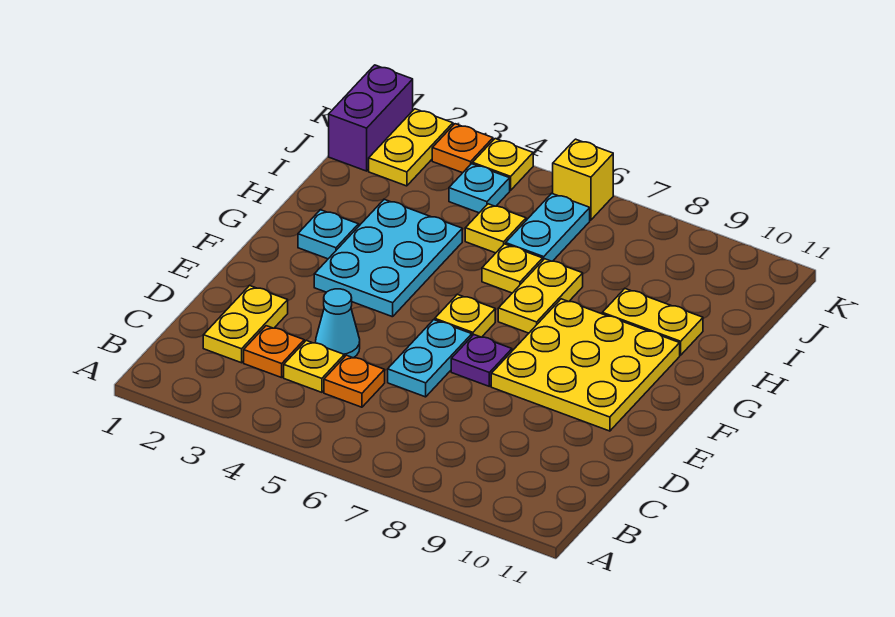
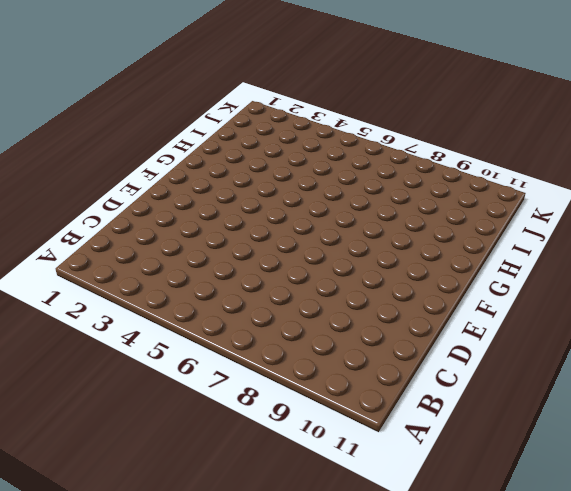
none -> yellow plate C2:D2 level 1
none -> orange plate C3 level 1
none -> yellow plate C4 level 1

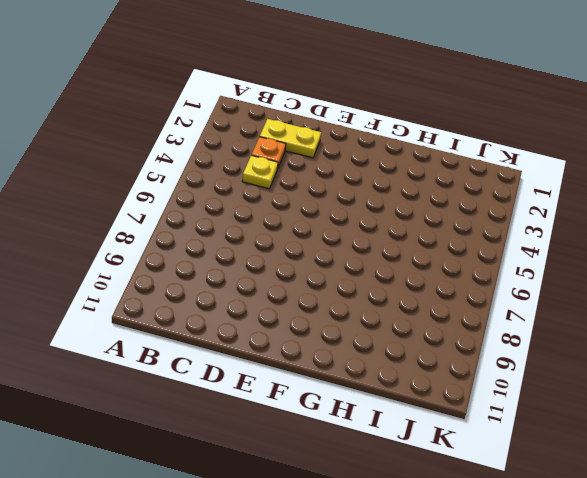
none -> orange plate C5 level 1
none -> cyan cone D4 level 1
none -> cyan plate D6:E6 level 1

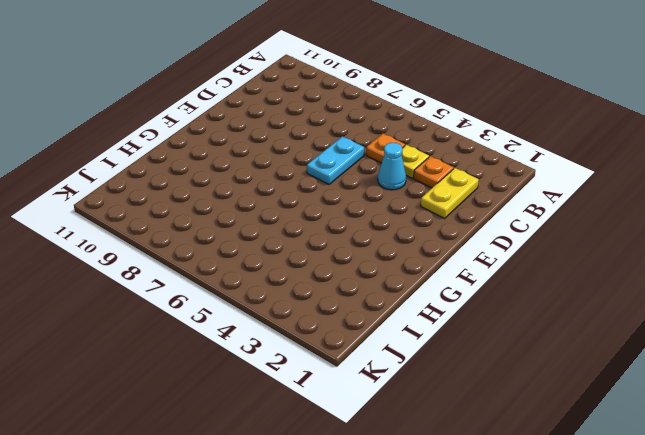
none -> purple plate E7 level 1
none -> yellow plate E8:G10 level 1
none -> cyan plate F3:H4 level 1

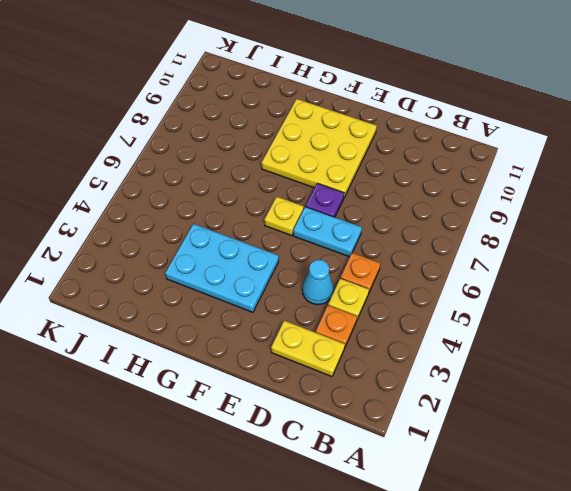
none -> cyan plate G2 level 1
none -> yellow plate G7:H7 level 1
none -> yellow plate H6 level 1

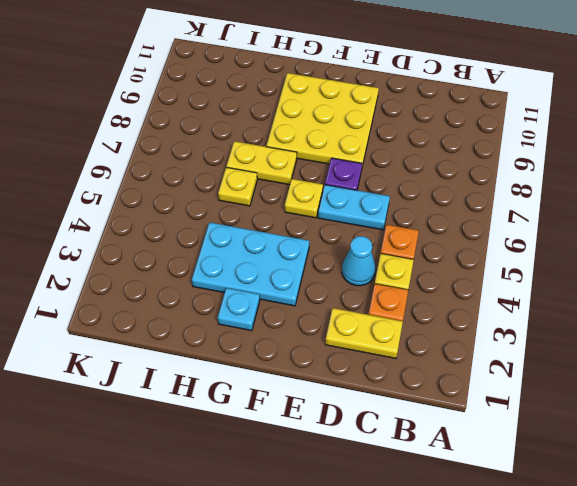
none -> yellow plate H9:H10 level 1
none -> yellow plate I5 level 1
none -> cyan plate I6:J6 level 1

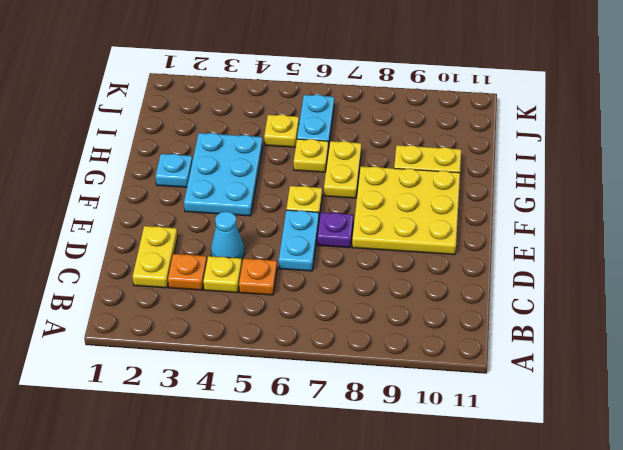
none -> purple brick J1:K1 level 1
none -> yellow plate J2:K2 level 1
none -> cyan plate J4 level 1

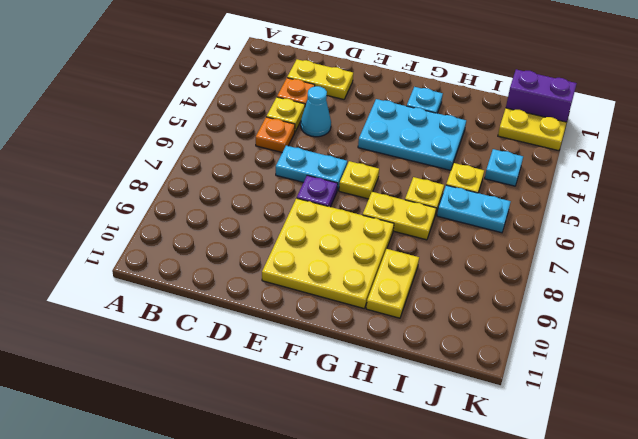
none -> orange plate K3 level 1
none -> yellow plate K4 level 1
none -> yellow brick K6 level 1

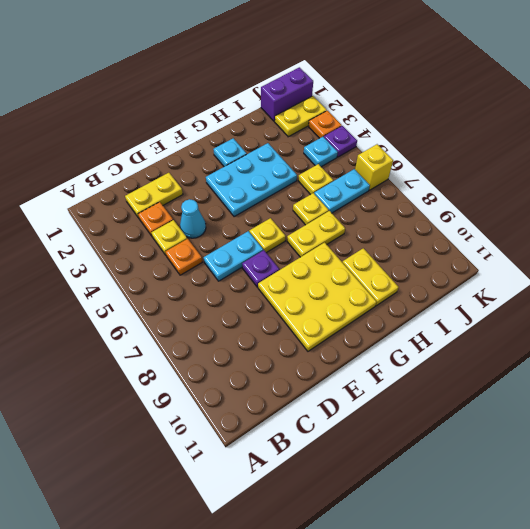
purple plate K4 level 1 -> yellow plate K4 level 1

